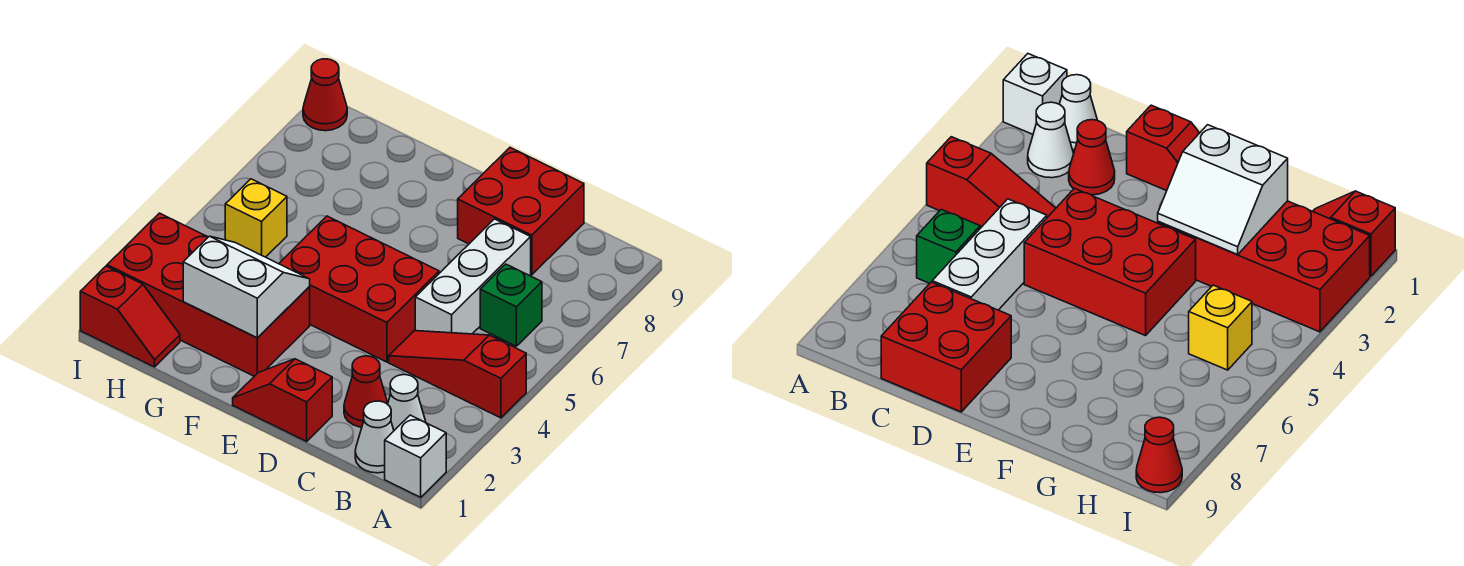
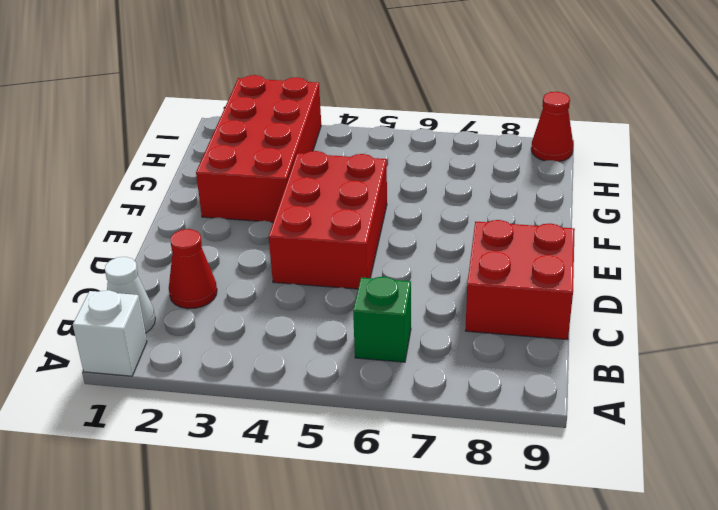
none -> red slope A4:C4 level 1 top A
none -> white cone B2 level 1
none -> white brick C5:C7 level 1

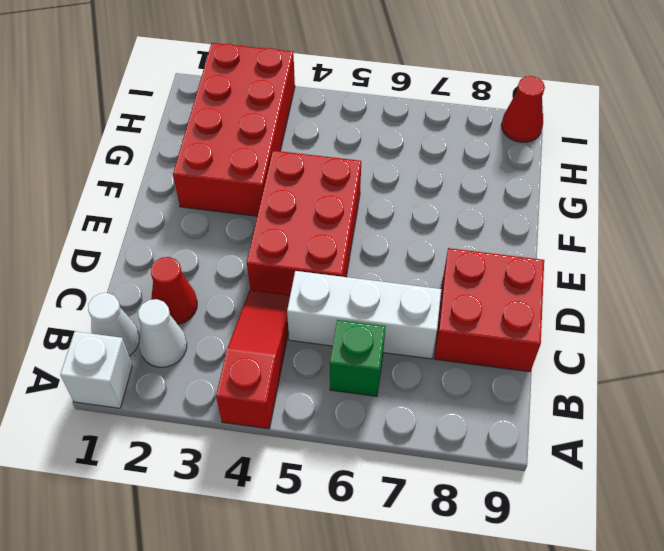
none -> red slope D1:E1 level 1 top D
none -> red slope H1:I1 level 1 top I
none -> yellow brick H5 level 1

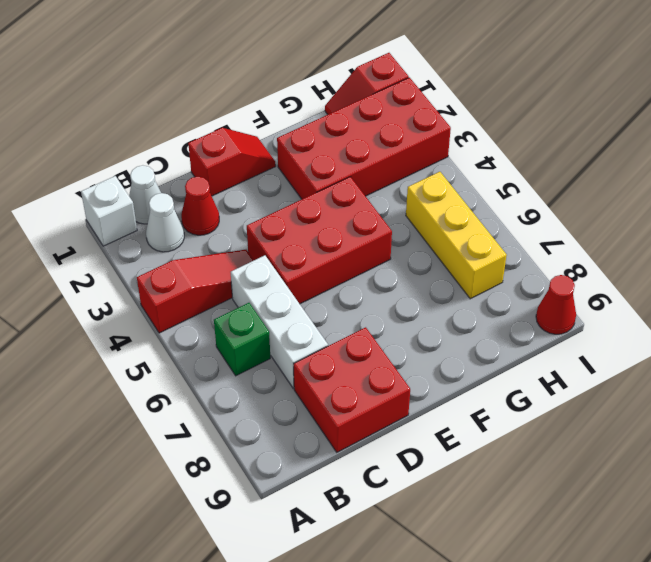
yellow brick H5:H7 level 1 -> yellow brick H5 level 1
none -> white slope F2:G3 level 2 top 2

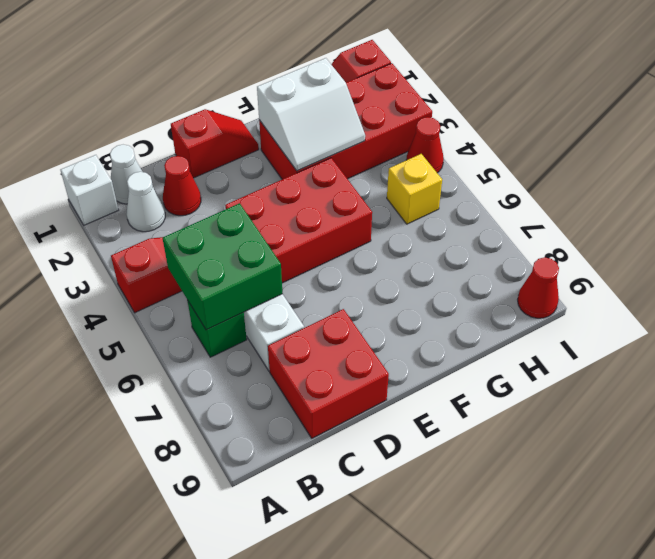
green brick B5:C6 level 2 -> none
red cone I4 level 1 -> none

